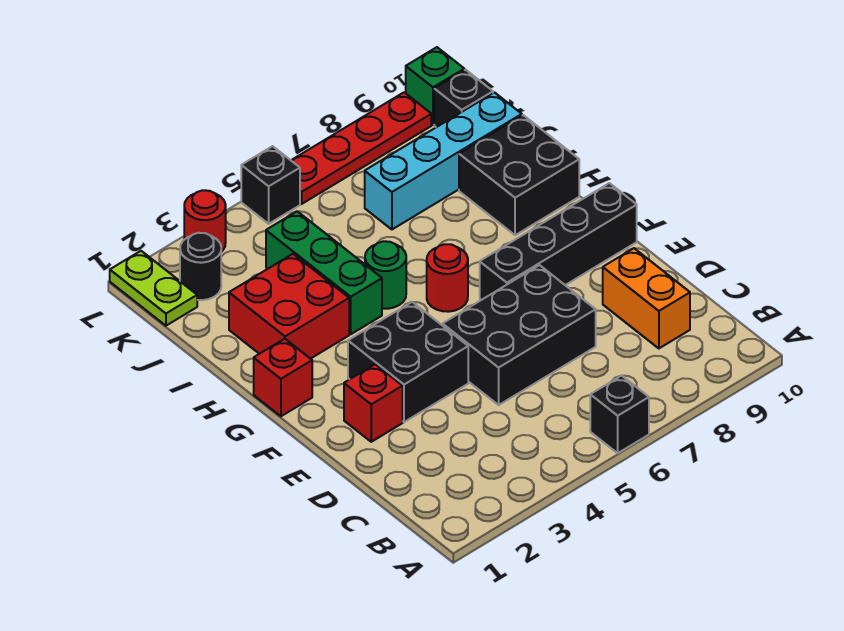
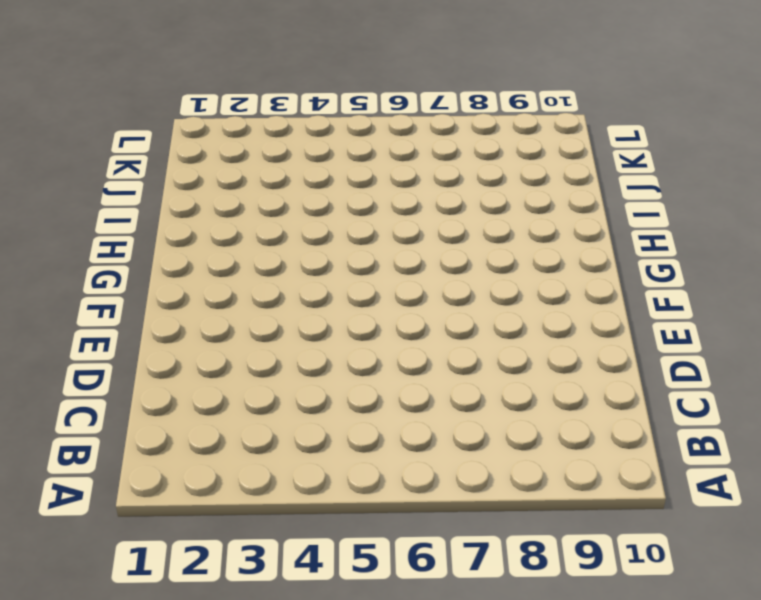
none -> black brick A6 level 1
none -> orange brick C9:D9 level 1
none -> black brick D5:E7 level 1

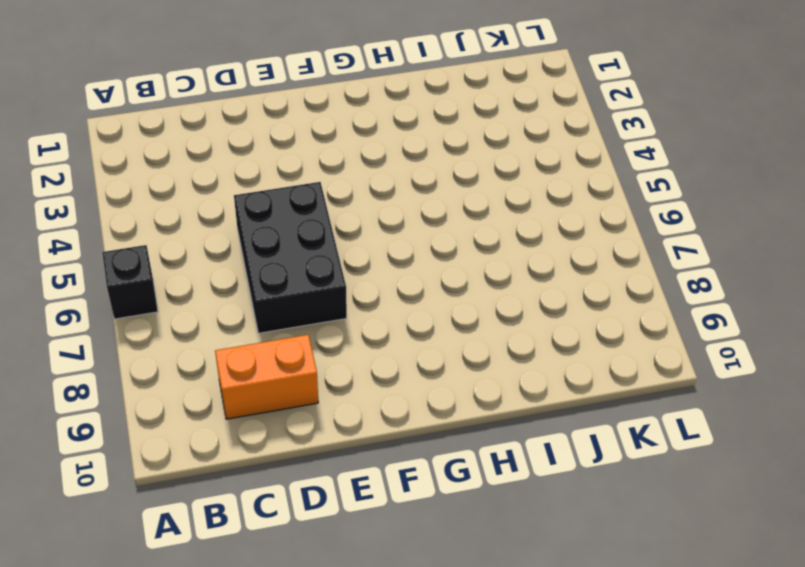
none -> red brick E2 level 1
none -> black brick E3:F4 level 1
none -> black brick F7:F10 level 1

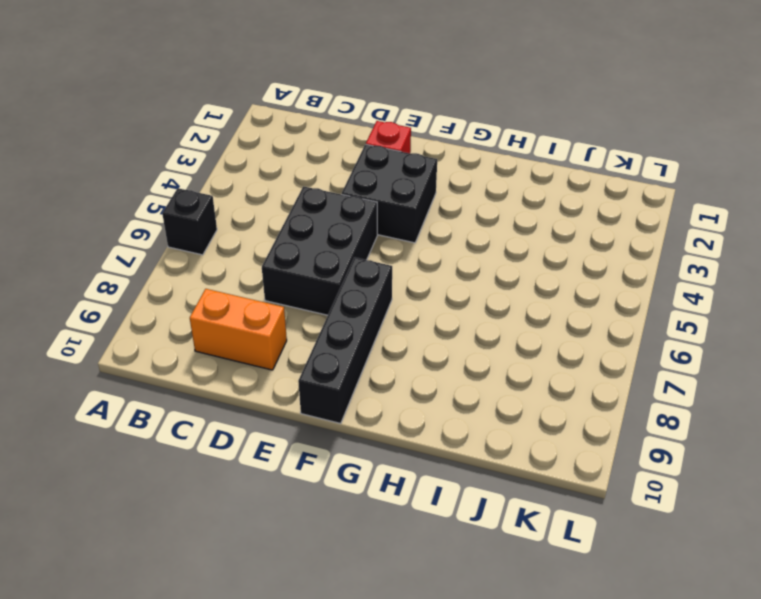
none -> red brick G1 level 1
none -> red round brick G6 level 1
none -> red brick H2:I3 level 1

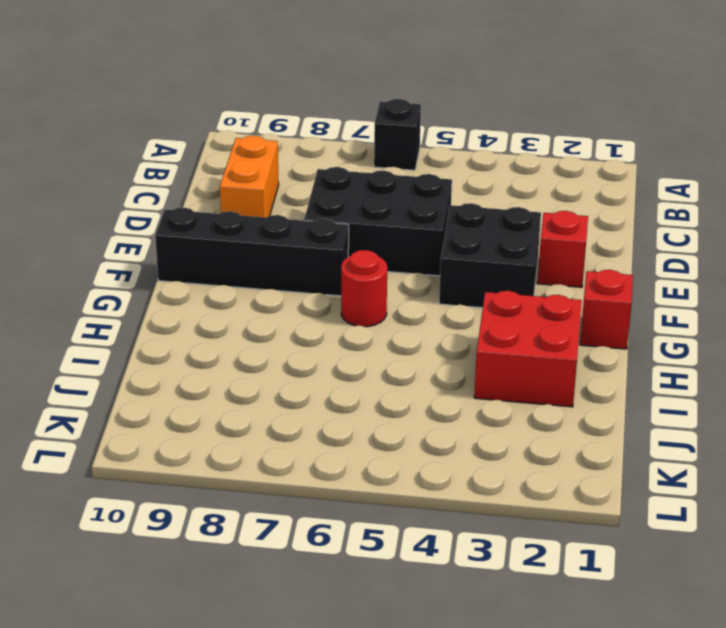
none -> green brick H4:J4 level 1
none -> green round brick H5 level 1
none -> black brick H9:I10 level 1

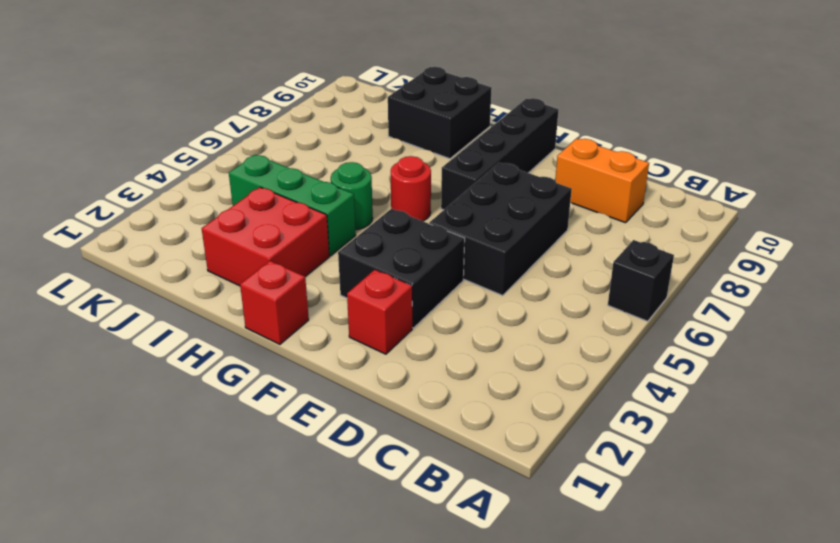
none -> cyan brick J7:J10 level 1
none -> lime plate K1:L1 level 1
none -> black round brick K2 level 1

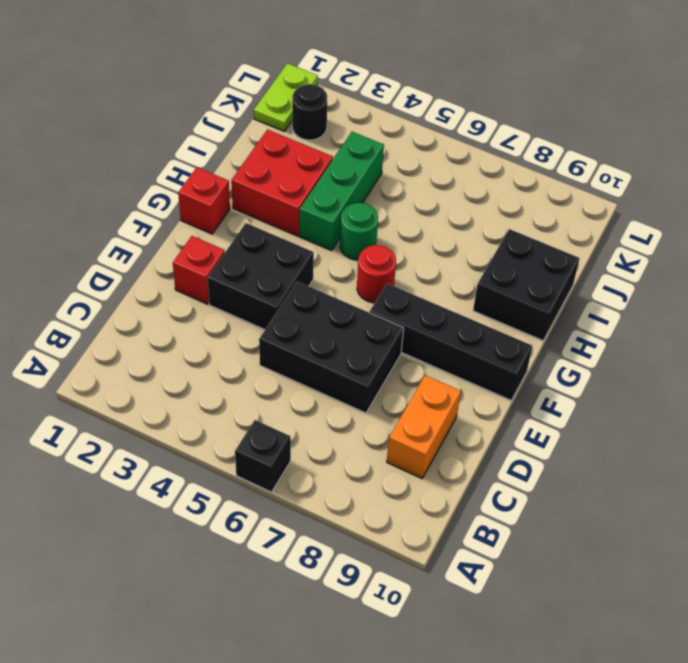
none -> cyan brick J7:J10 level 1
none -> black brick K10 level 1
none -> red round brick L3 level 1

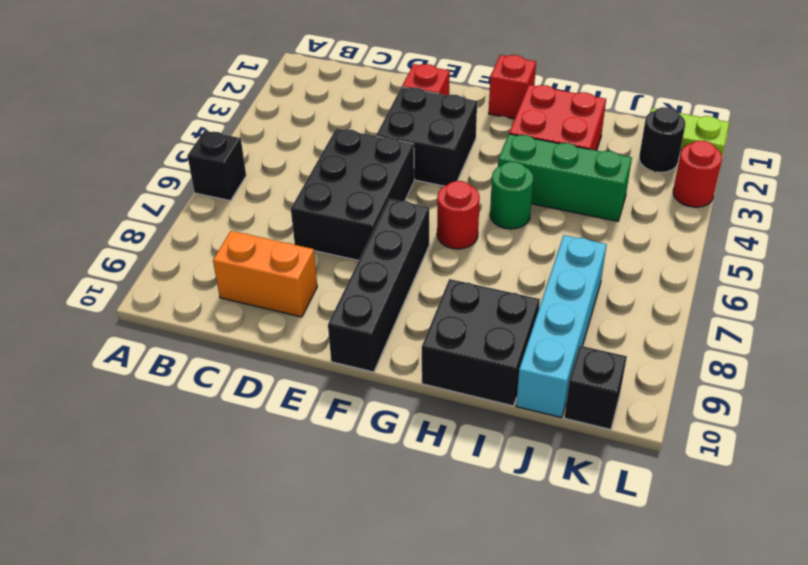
none -> black brick L5 level 1
none -> red plate L6:L9 level 1
none -> green brick L10 level 1

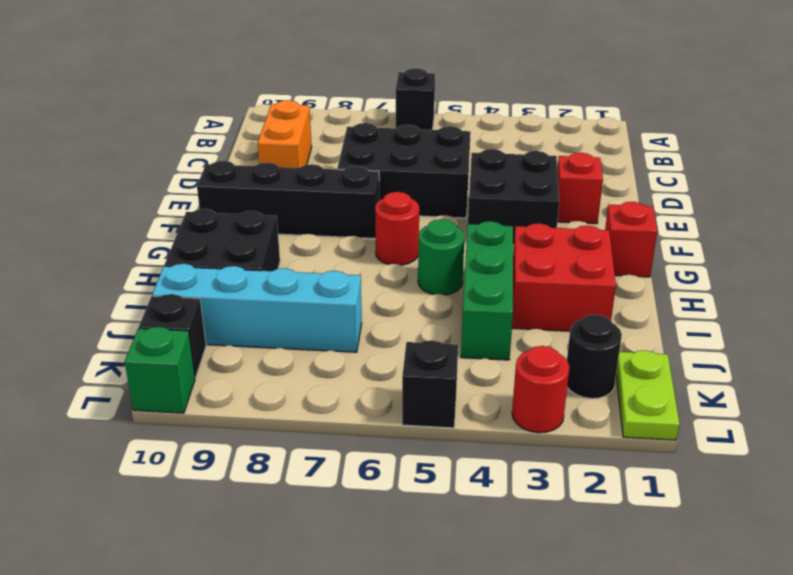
none -> red plate L6:L9 level 1

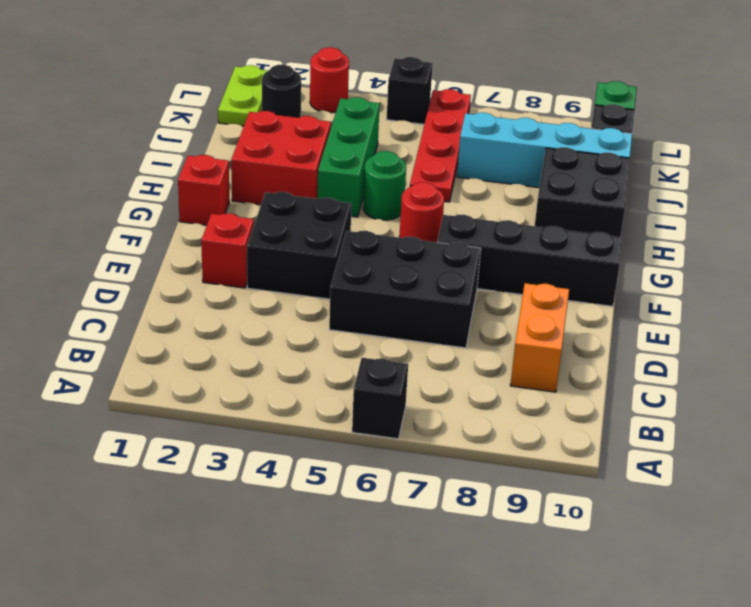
red plate I6:L6 level 1 -> red plate L6:L9 level 1

